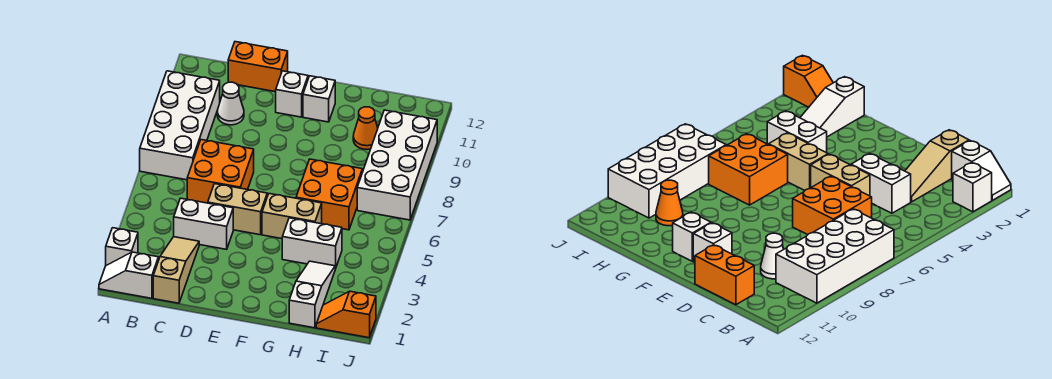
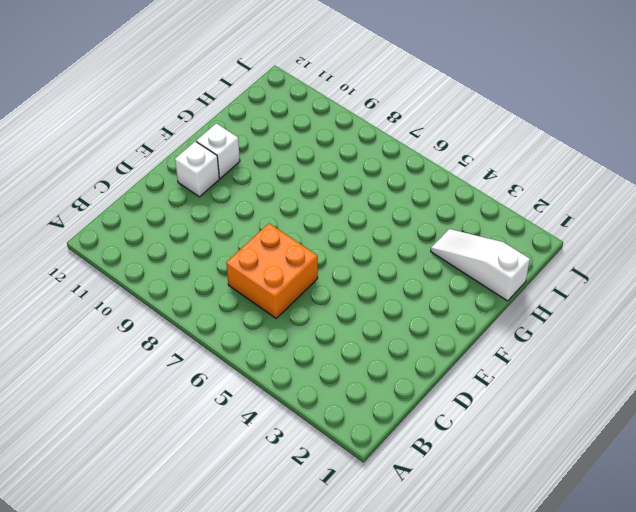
none -> white slope A1:B1 level 1 top B
none -> white brick A2 level 1
none -> white brick A7:B10 level 1

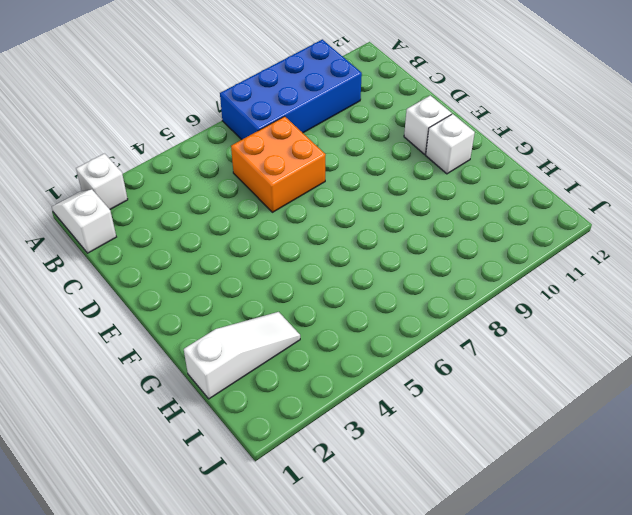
blue brick A7:B10 level 1 -> white brick A7:B10 level 1
none -> tan slope C1:C3 level 1 top 1
none -> white brick C4:D4 level 1
none -> white cone C10 level 1

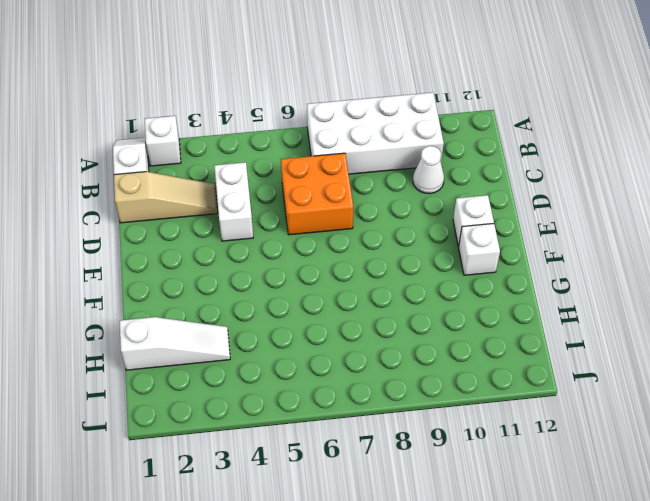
none -> orange brick C12:D12 level 1
none -> tan brick D5:E5 level 1
none -> tan brick F5:G5 level 1

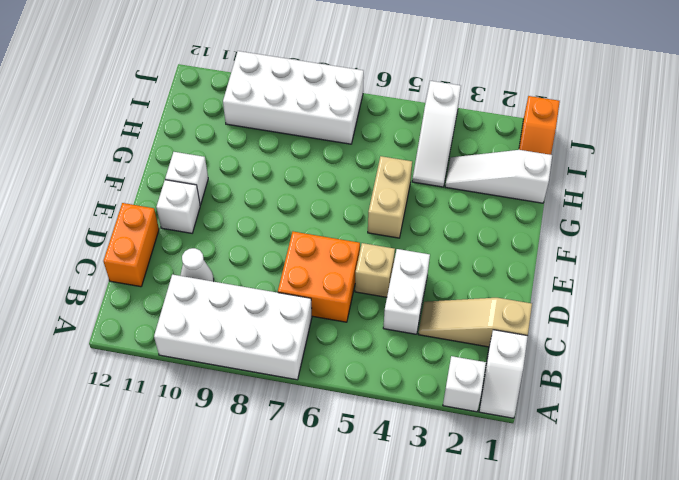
tan brick D5 level 1 -> tan brick D5:E5 level 1
white slope H4:J4 level 1 top J -> white brick G4:H4 level 1
none -> orange brick G6:H7 level 1
none -> orange cone H10 level 1

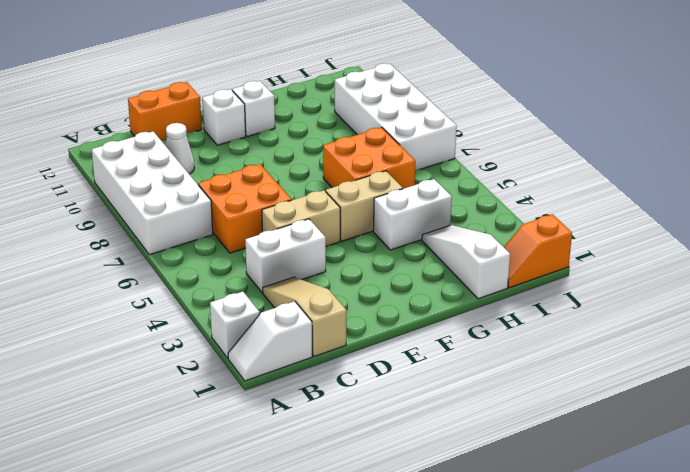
none -> orange cone H10 level 1

